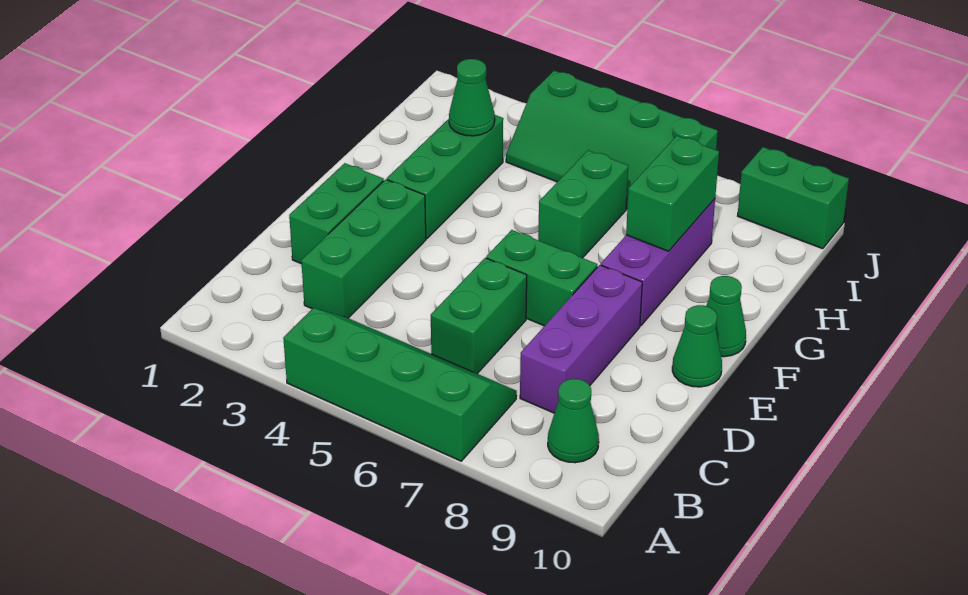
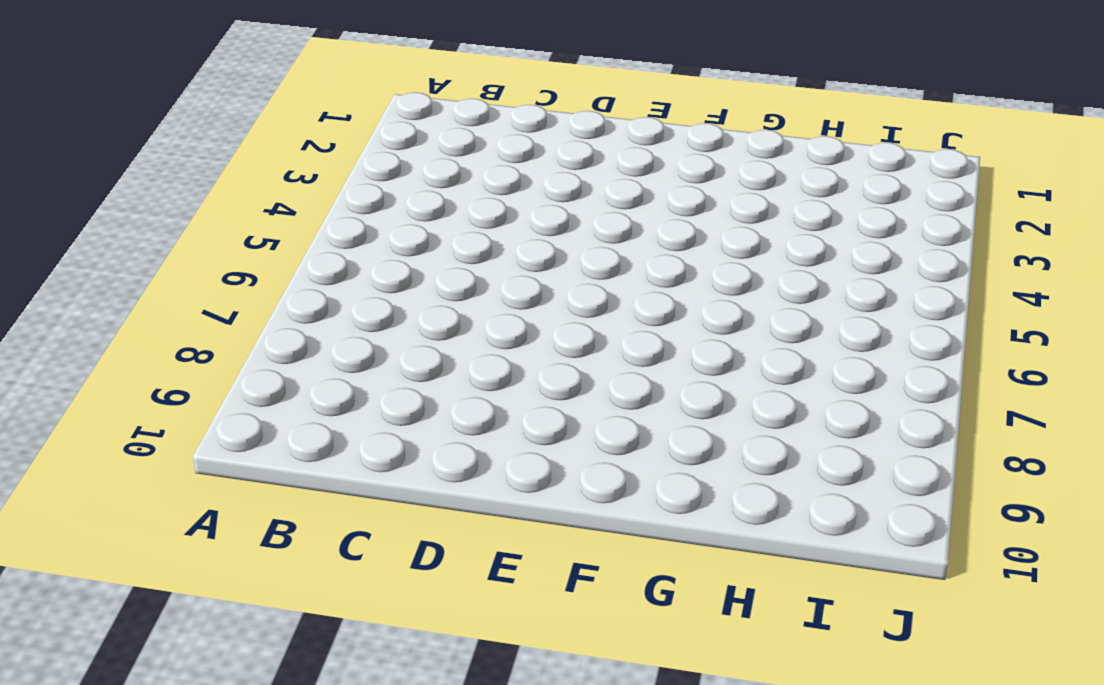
none -> green slope A4:B7 level 1 top A
none -> green cone B9 level 1
none -> green brick C3:E3 level 1

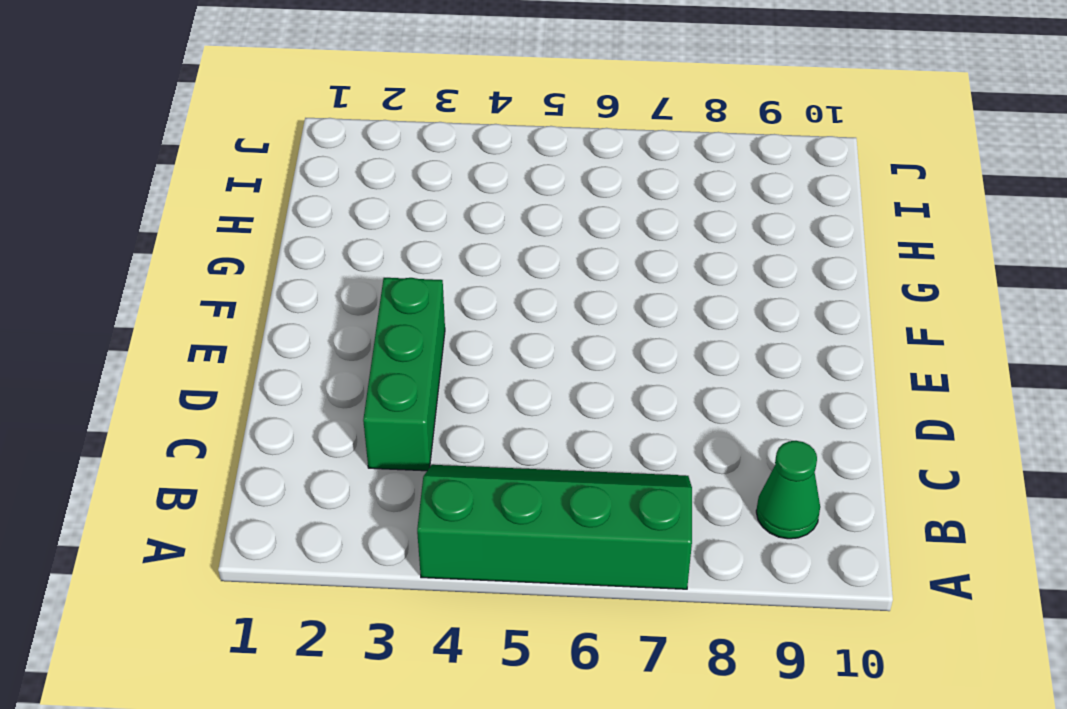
none -> green brick C6:D6 level 1
none -> purple brick C8:E8 level 1
none -> green brick D2:E2 level 1

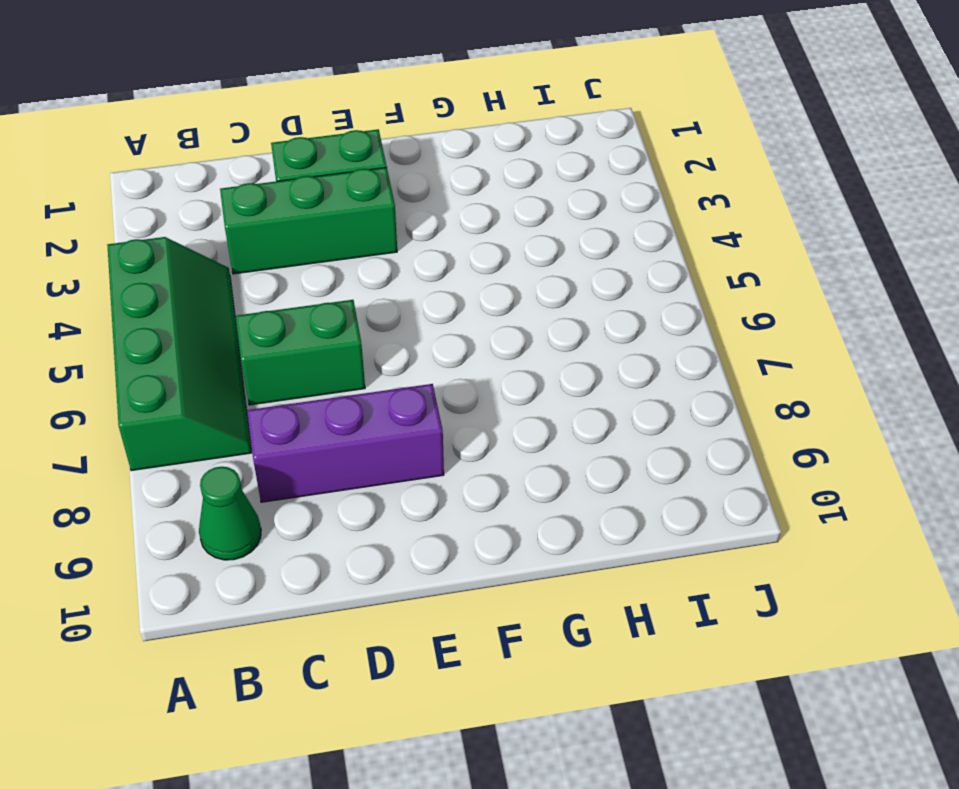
none -> green brick E6:E7 level 1
none -> green cone E10 level 1
none -> green brick F3:H3 level 1

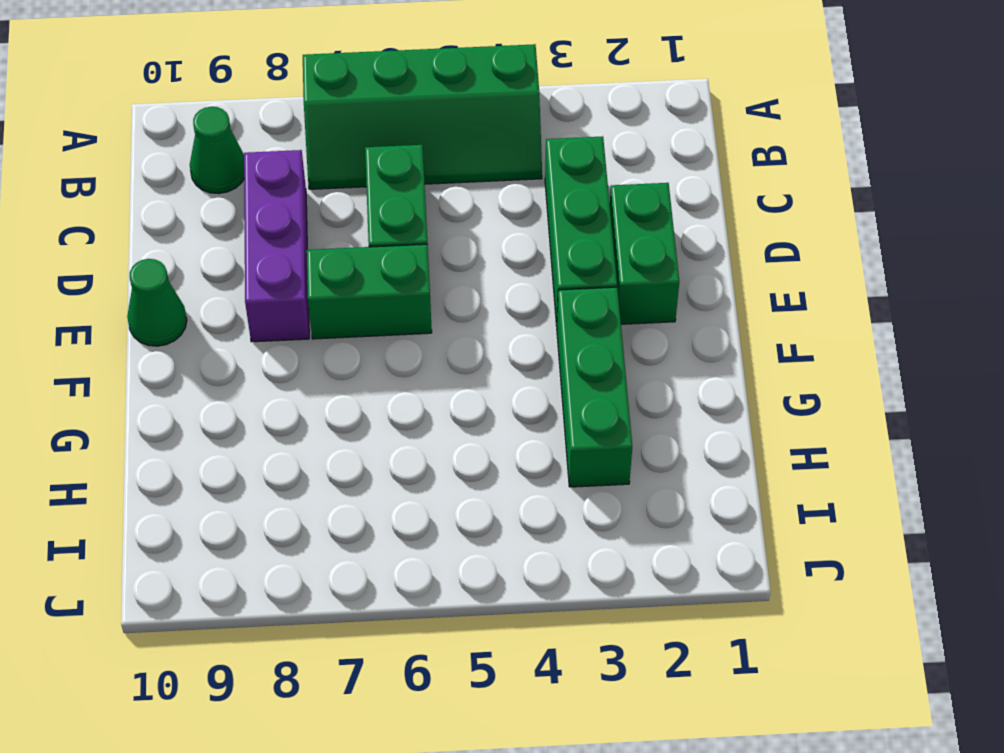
none -> purple brick F8:H8 level 1
none -> green cone F10 level 1
none -> green brick G6:H6 level 1

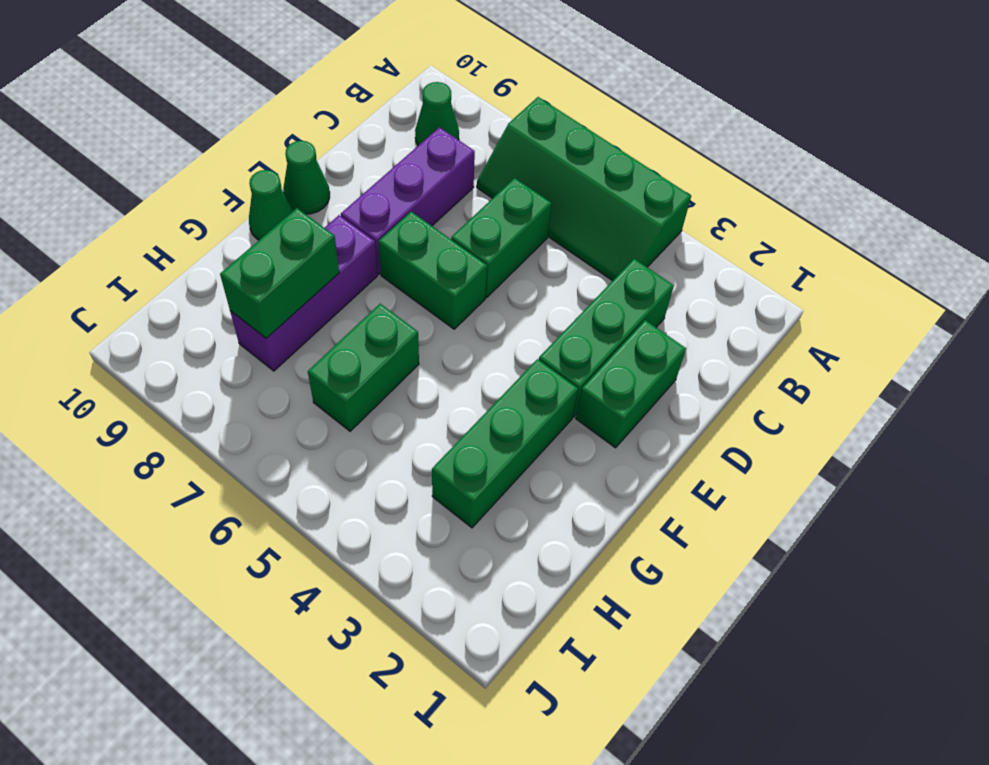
none -> green slope I4:J7 level 1 top J
none -> green brick J9:J10 level 1
none -> green cone H3 level 2

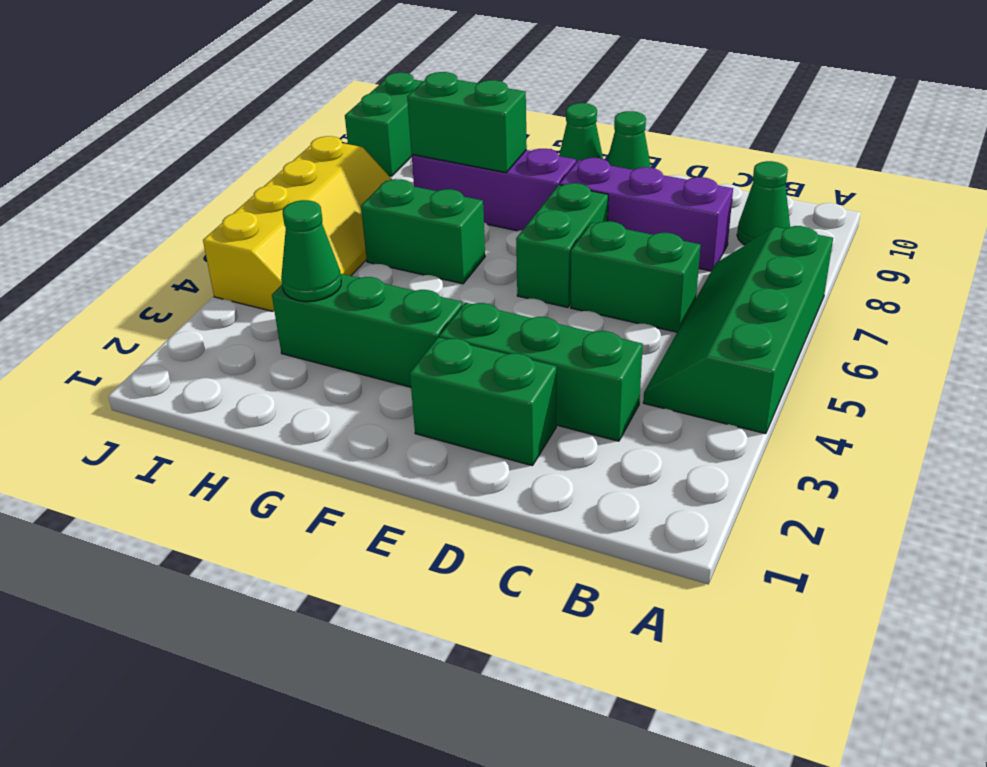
yellow slope I4:J7 level 1 top J -> green slope I4:J7 level 1 top J

